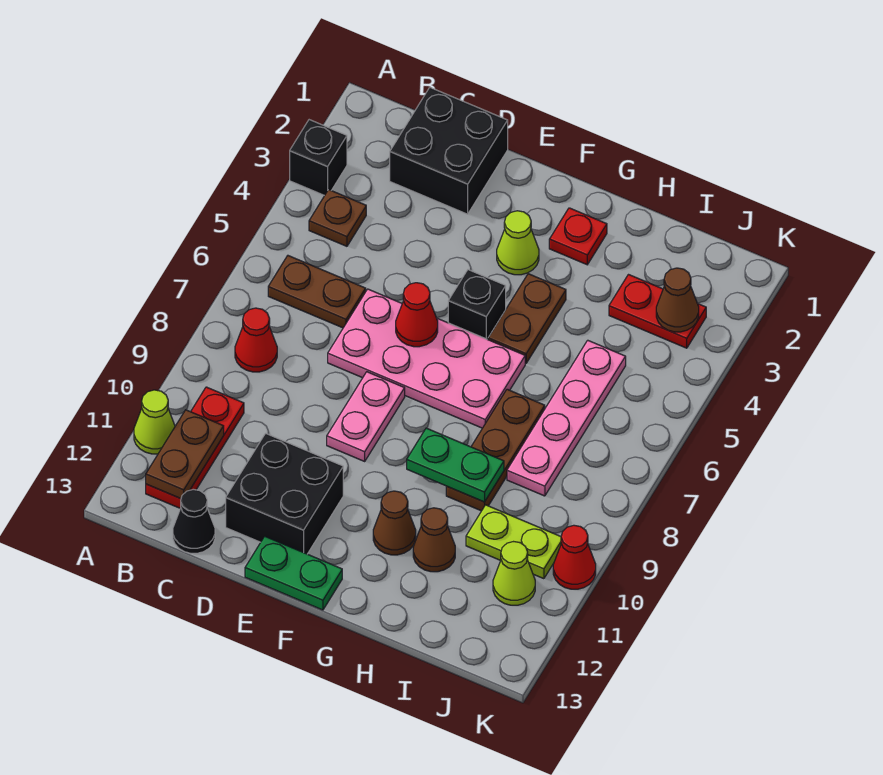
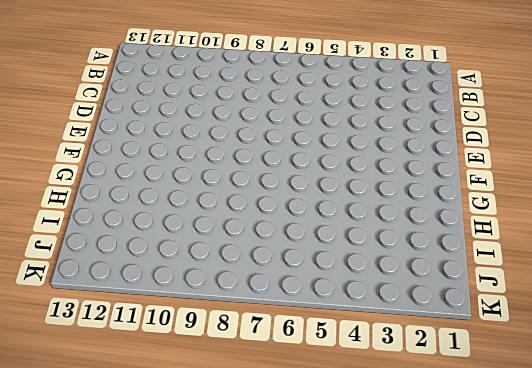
none -> black brick A3 level 1
none -> lime cone A11 level 1
none -> brown plate B4 level 1

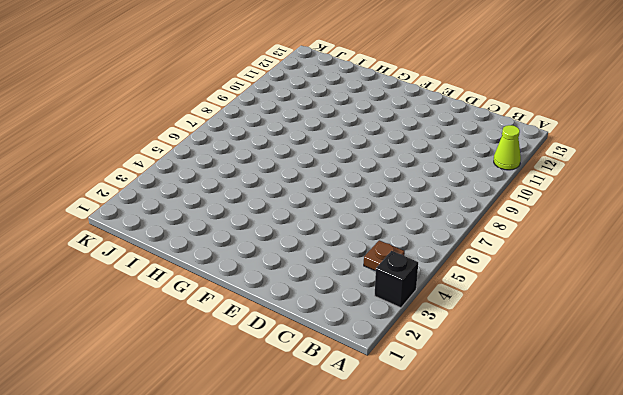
none -> brown plate B6:C6 level 1
none -> red cone B8 level 1
none -> red plate B10:B12 level 1

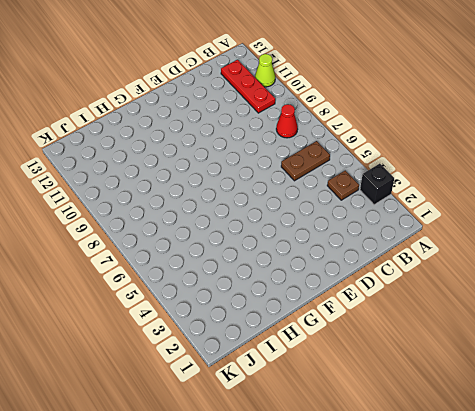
none -> black brick C1:D2 level 1
none -> black cone C13 level 1
none -> pink plate D6:G7 level 1

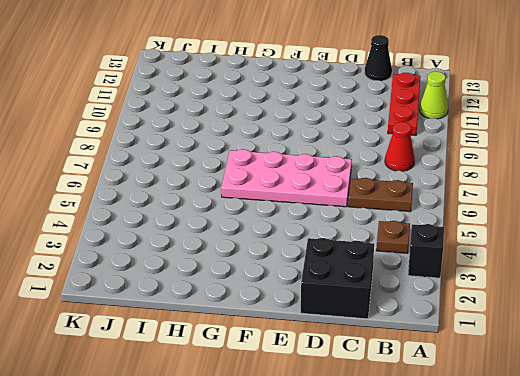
none -> black brick D11:E12 level 1
none -> pink plate E8:E9 level 1
none -> green plate E13:F13 level 1

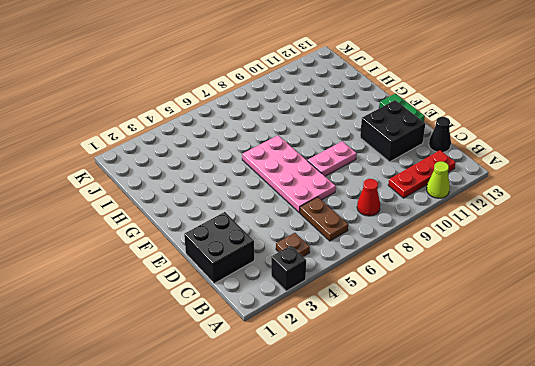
none -> lime cone F3 level 1
none -> black brick F5 level 1
none -> red plate G2 level 1

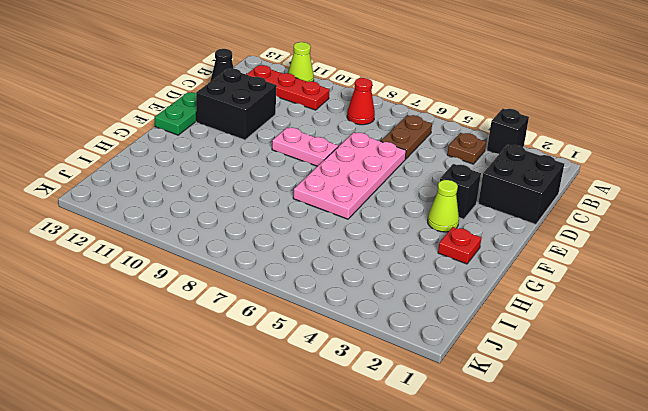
black brick E3 level 1 -> black brick F5 level 1
none -> brown plate G4:G5 level 1
none -> brown cone G11 level 1
none -> brown plate H7:H9 level 1

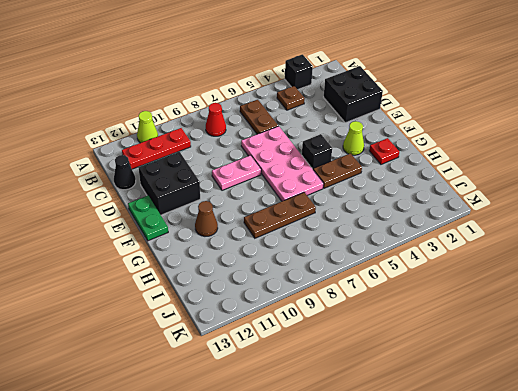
none -> brown cone H11 level 1
none -> red plate I3:J3 level 1
none -> pink plate I5:I8 level 1

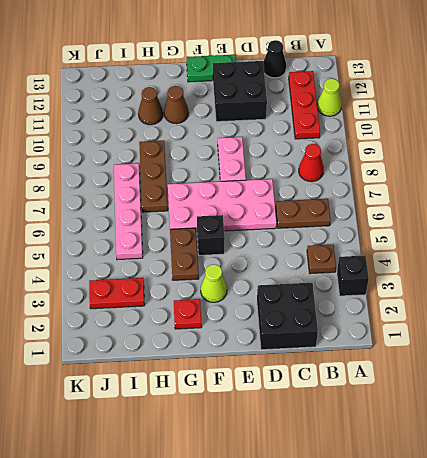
none -> lime plate I10:J10 level 1
none -> lime cone J11 level 1
none -> red cone K10 level 1

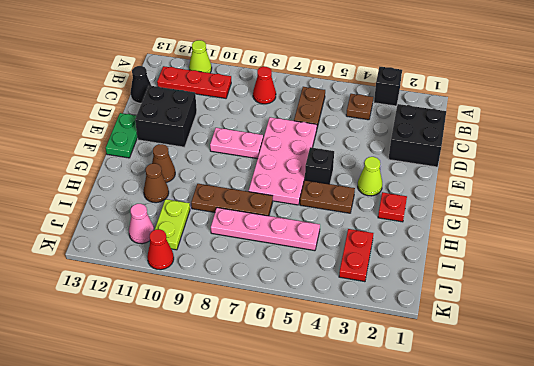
pink cone J11 level 1 -> lime cone J11 level 1
none -> brown plate B11:B12 level 2
none -> red cone E6 level 2
none -> green plate G9:H9 level 2

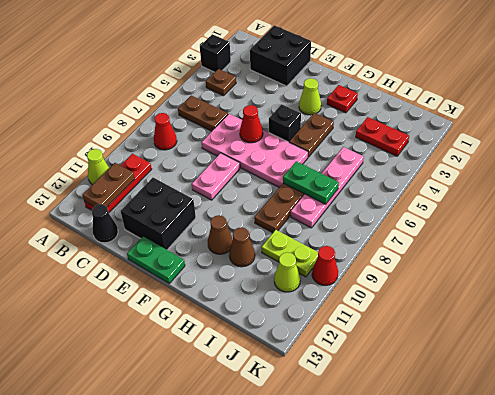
green plate H7:I7 level 2 -> green plate G9:H9 level 2
none -> brown cone J3 level 2

